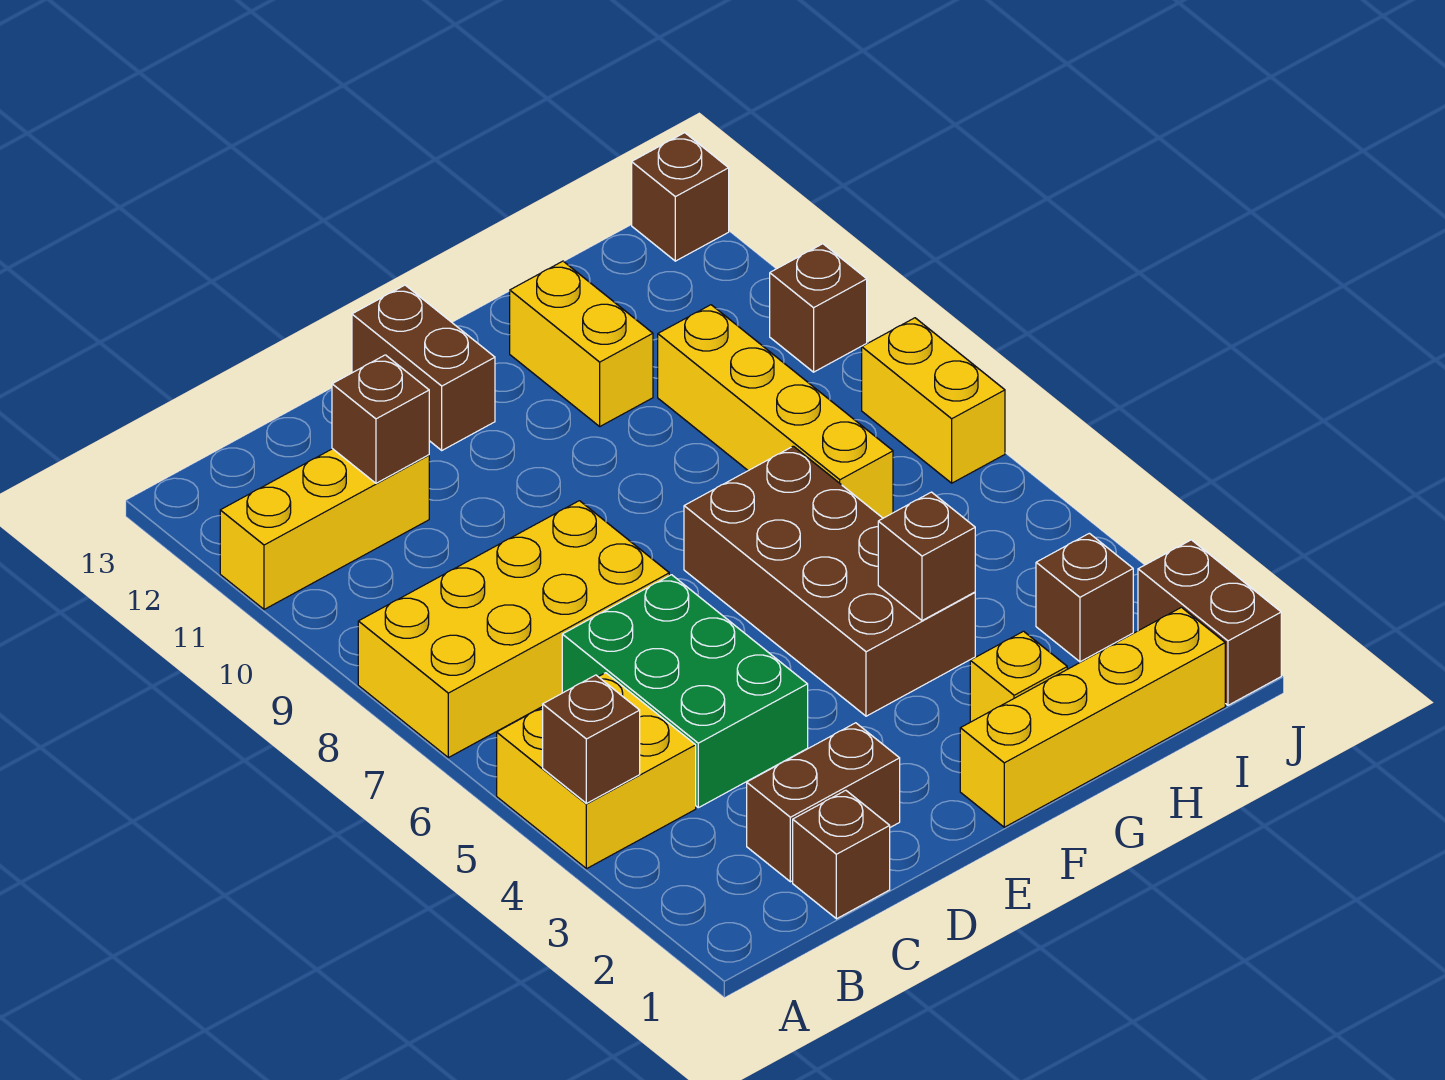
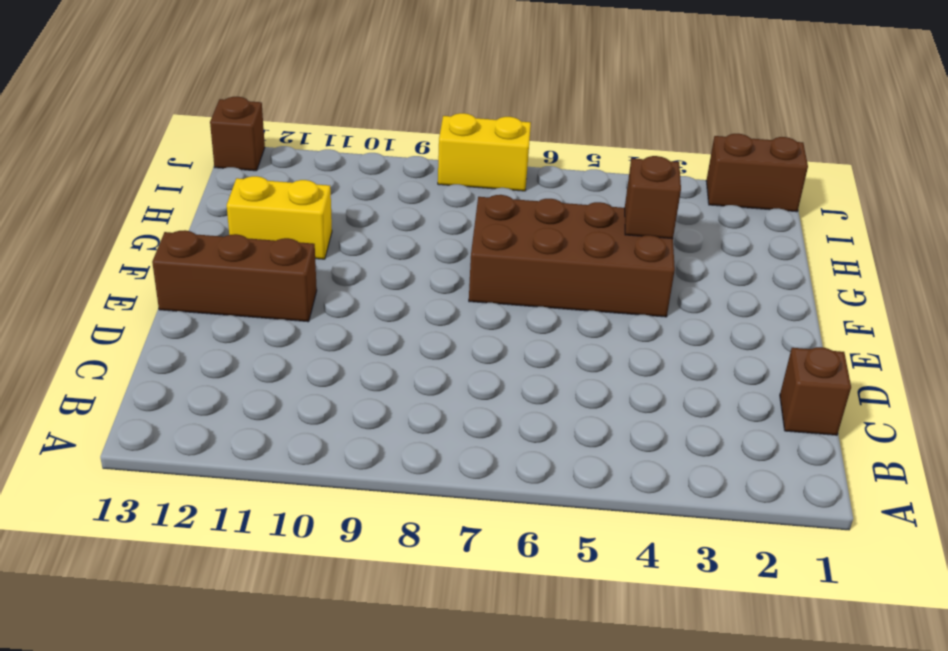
brown brick E11:E13 level 1 -> brown brick E12:E13 level 1
none -> yellow brick A4:B5 level 1
none -> yellow brick A7:D8 level 1
none -> yellow brick A11:C11 level 1

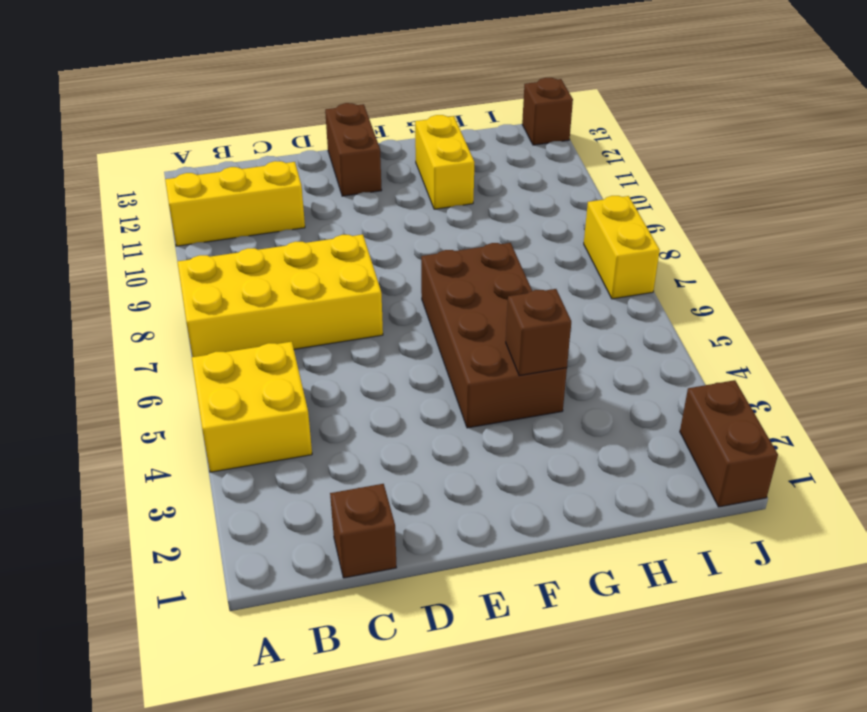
none -> brown brick C2:D2 level 1
none -> green brick C4:D6 level 1
none -> yellow brick F1:I1 level 1

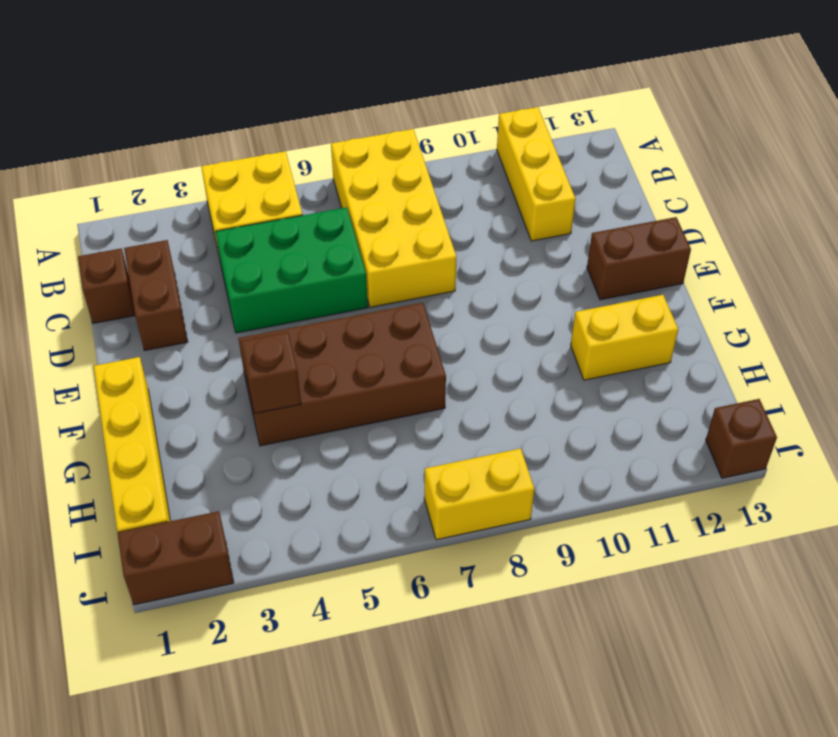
none -> yellow brick G2 level 1
none -> yellow brick H7:H10 level 1
none -> brown brick I3 level 1

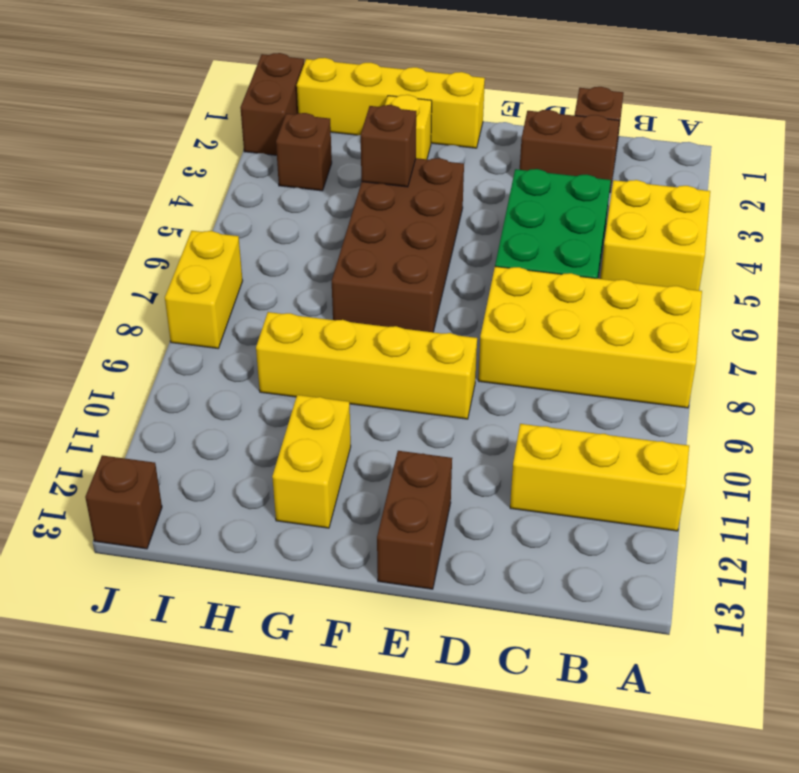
yellow brick E9:H9 level 1 -> yellow brick H7:H10 level 1
none -> brown brick J10 level 1
none -> brown brick A4 level 2
none -> brown brick C11 level 2

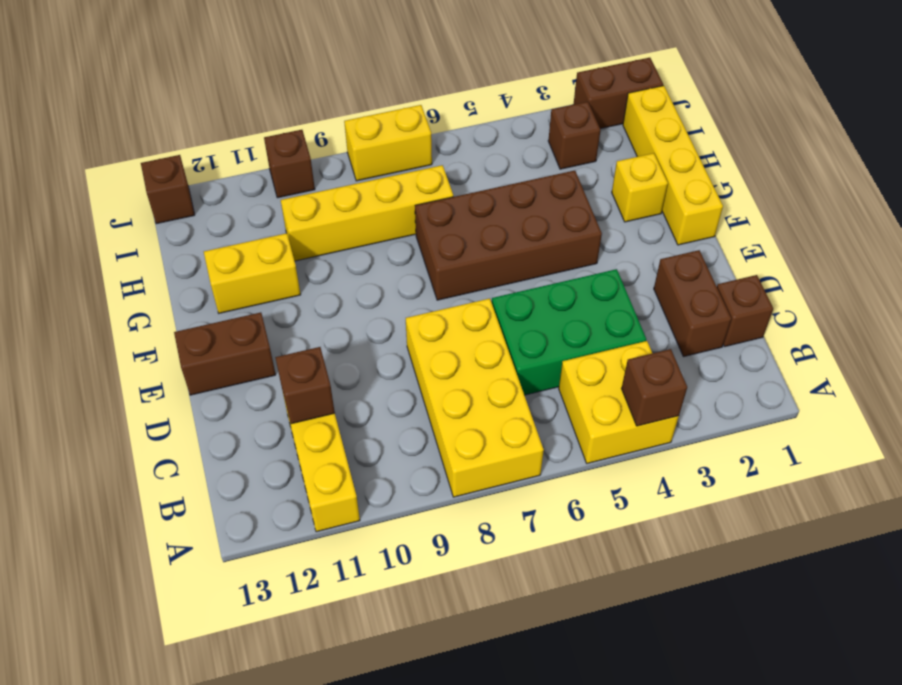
none -> brown brick G4 level 2

